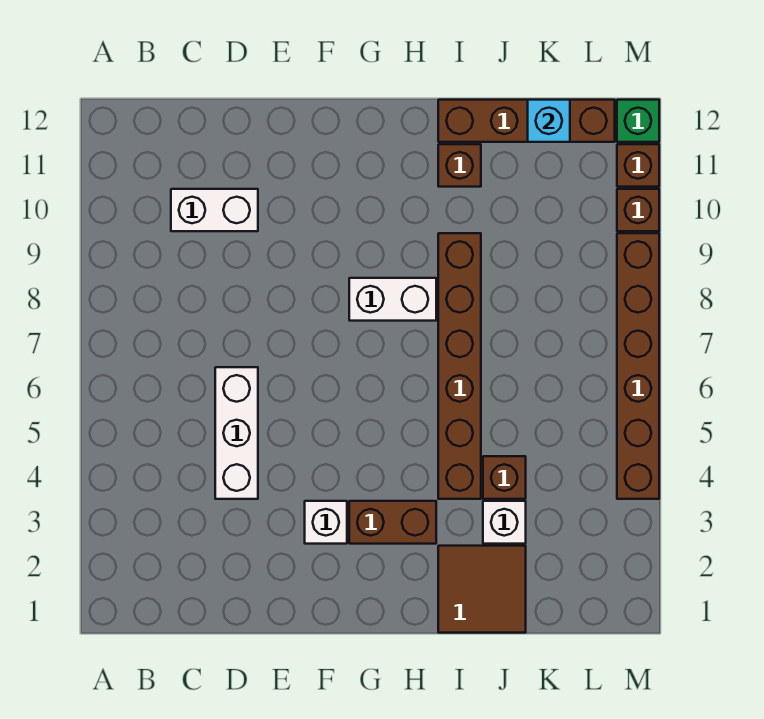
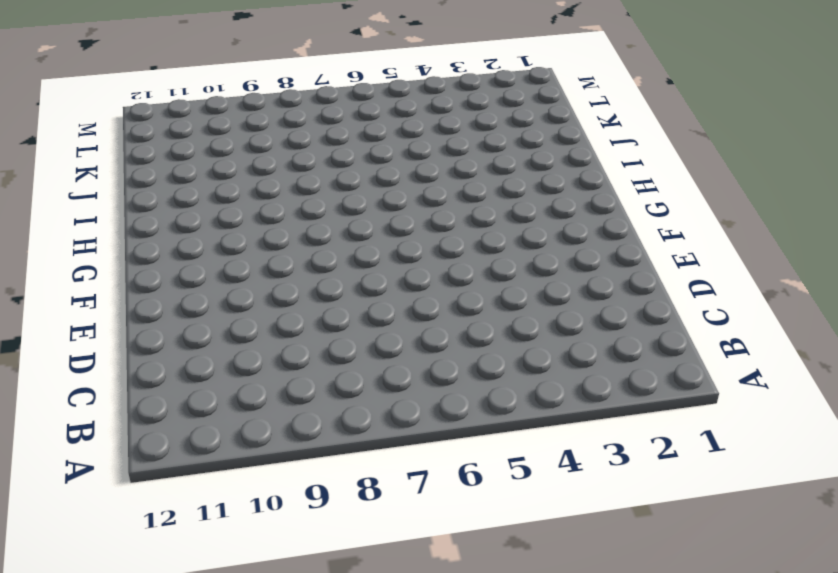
none -> white brick C10:D10 level 1
none -> white brick D4:D6 level 1
none -> white brick F3 level 1

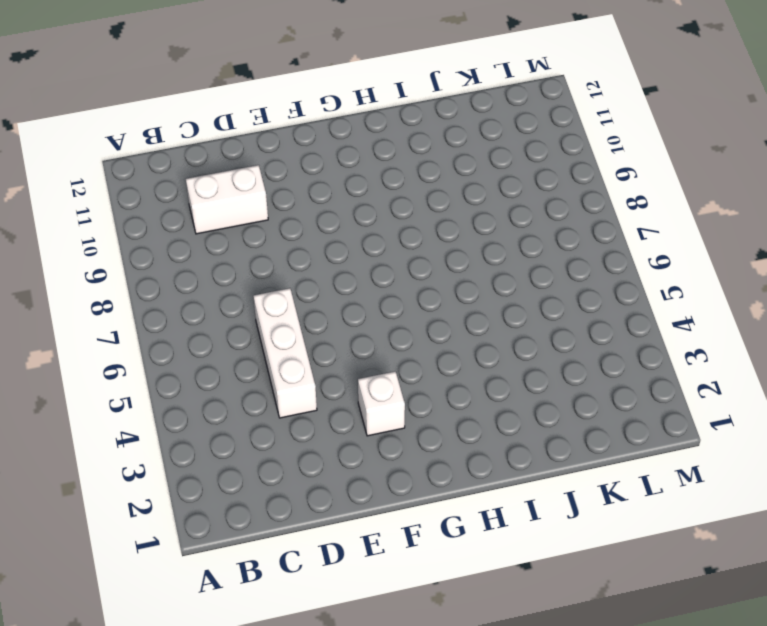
none -> brown brick G3:H3 level 1
none -> white brick G8:H8 level 1
none -> brown tile I1:J2 level 1

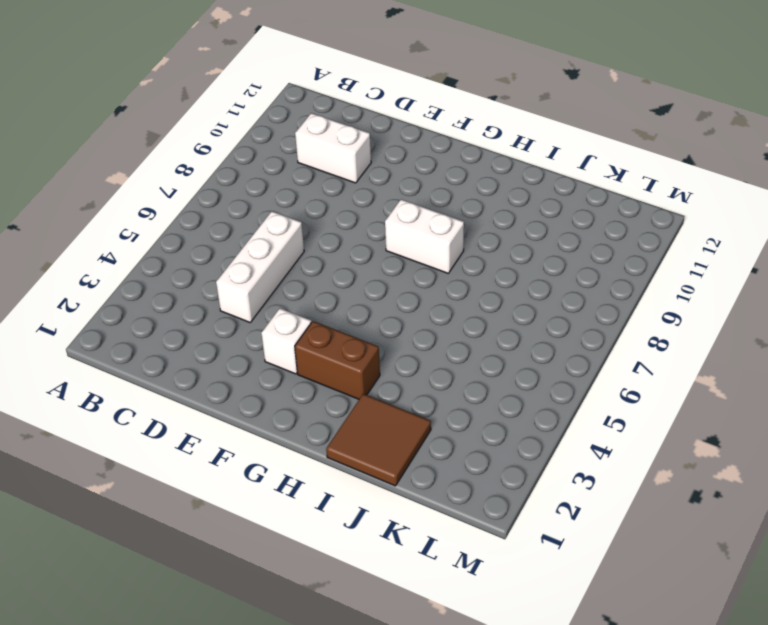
none -> brown brick I4:I9 level 1
none -> brown brick I11 level 1
none -> brown brick I12:L12 level 1

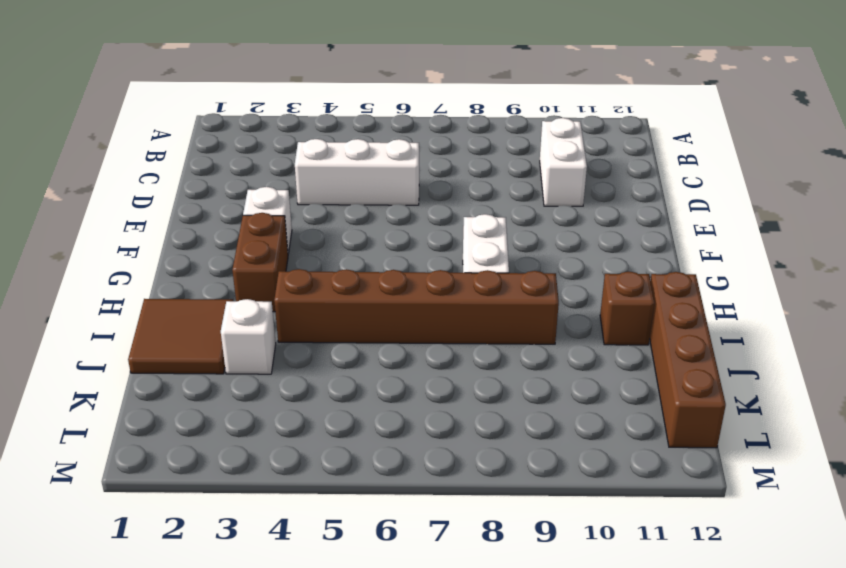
none -> brown brick J4 level 1
none -> brown brick M4:M9 level 1
none -> brown brick M10 level 1

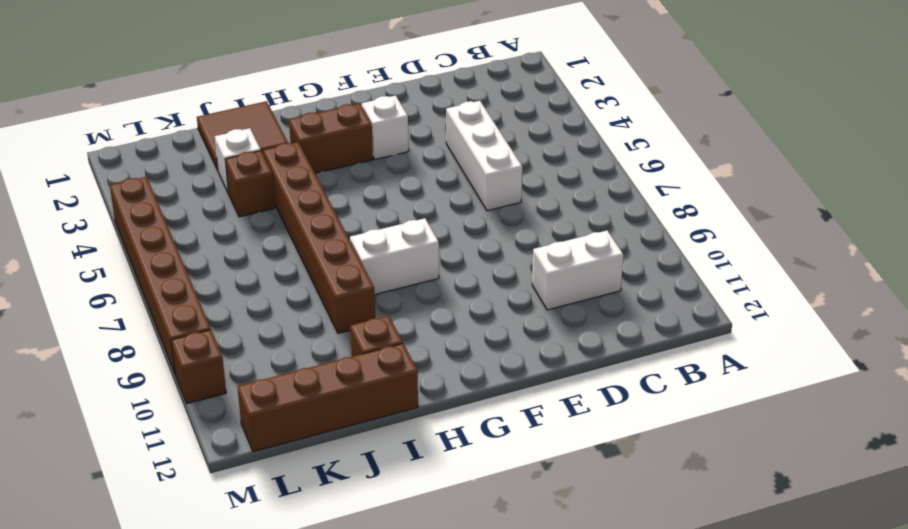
none -> brown brick M11 level 1
none -> green brick M12 level 1
none -> cyan brick K12 level 2

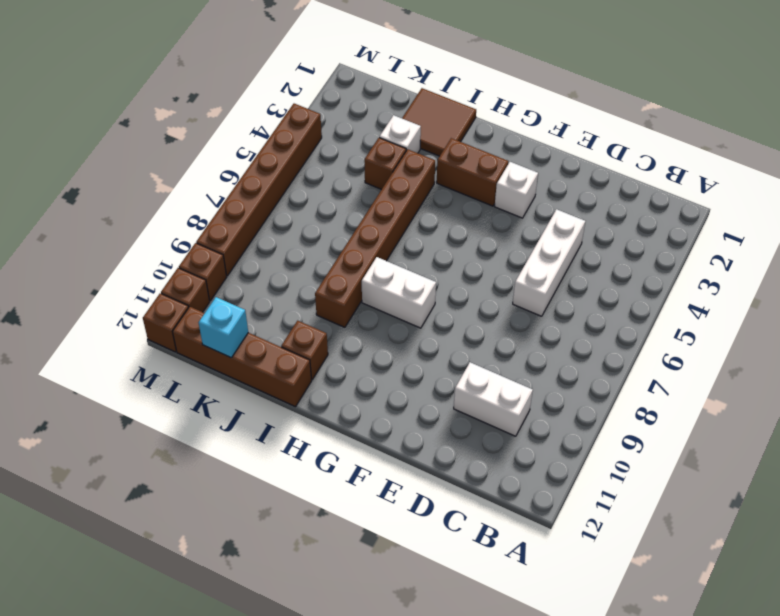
brown brick M12 level 1 -> green brick M12 level 1

